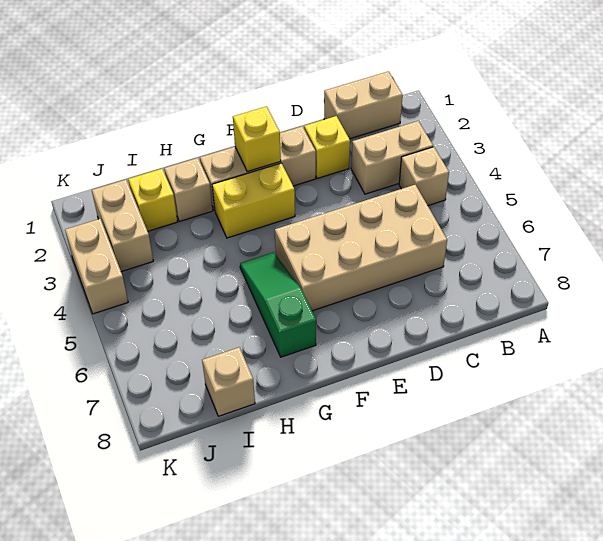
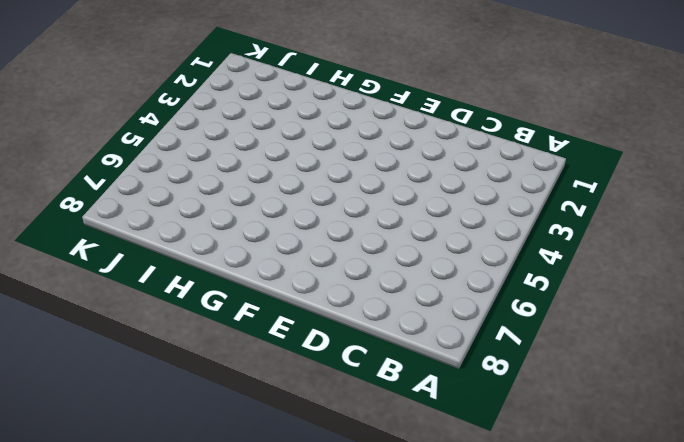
none -> tan brick B1:C1 level 1
none -> tan brick B3:C3 level 1
none -> tan brick B4 level 1

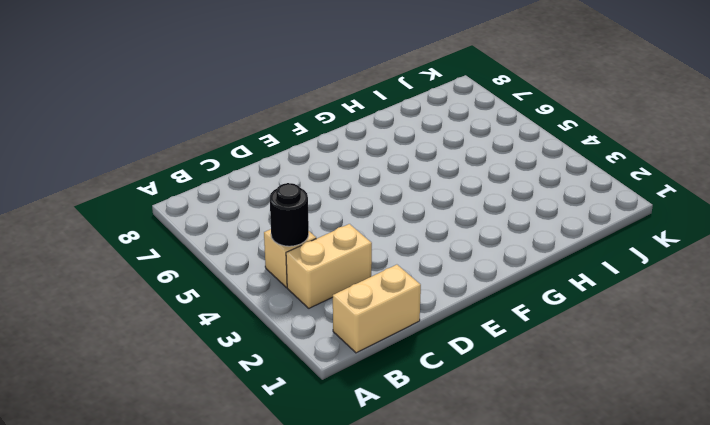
black round brick B4 level 2 -> none
none -> tan brick C5:F6 level 1
none -> yellow brick D2 level 1
none -> tan brick E2:G2 level 1

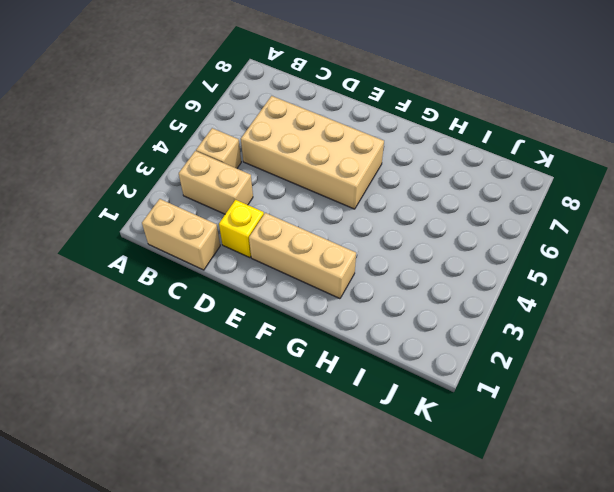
none -> yellow brick F3:G3 level 1
none -> green slope G5:G7 level 1 top 7
none -> tan brick H2 level 1

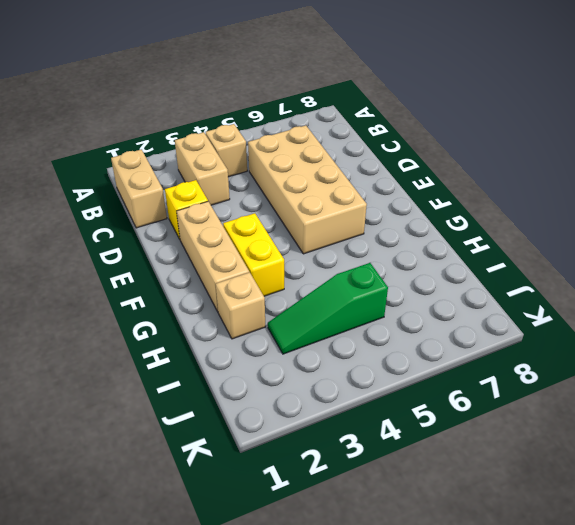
green slope I3:I5 level 1 top 5 -> green slope G5:G7 level 1 top 7
none -> yellow brick I2 level 1
none -> tan brick I8 level 1
none -> tan brick J2:J3 level 1

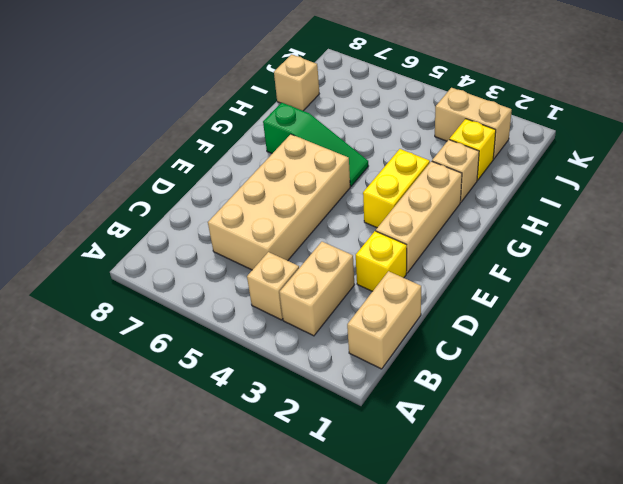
none -> tan brick K3:K4 level 1
none -> yellow brick F2 level 2

